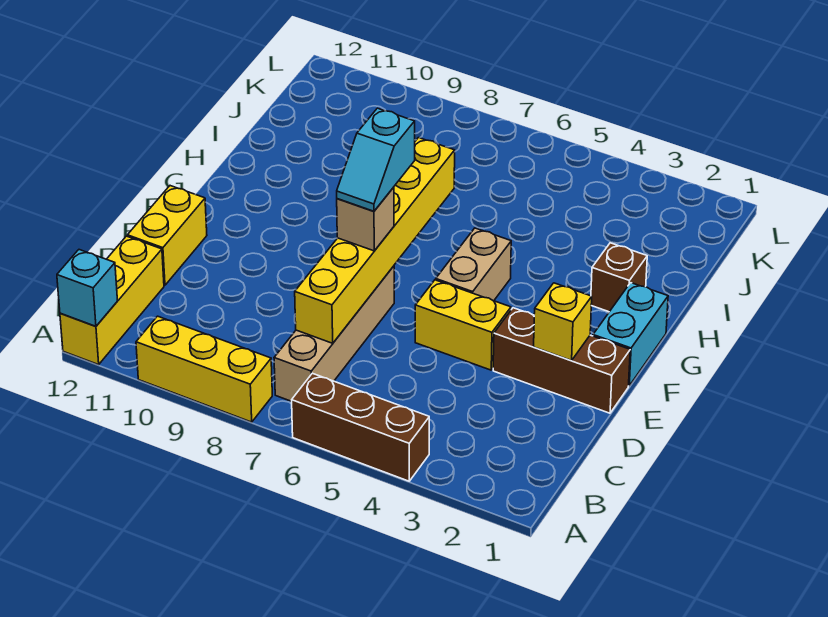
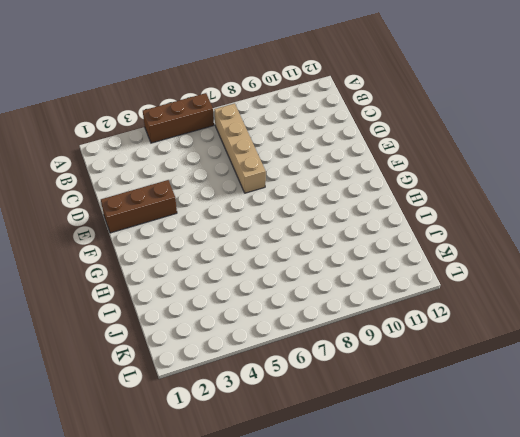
none -> yellow brick A8:A10 level 1
none -> yellow brick A12:C12 level 1
none -> yellow brick D12:E12 level 1

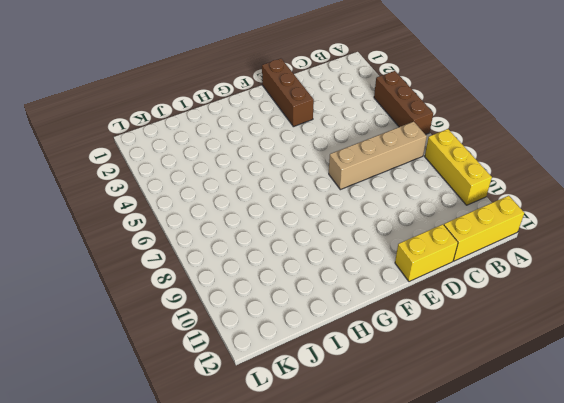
none -> yellow brick E4:E5 level 1
none -> cyan brick F1:G1 level 1
none -> tan brick F5:G5 level 1

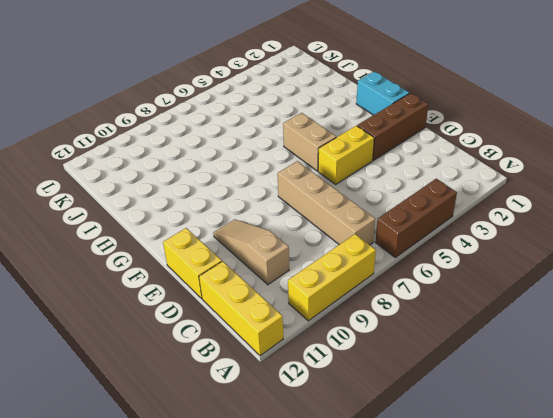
tan slope C10:E10 level 1 top C -> none
none -> brown brick H2 level 1
none -> cyan brick A12 level 2
none -> yellow brick C7:H7 level 2

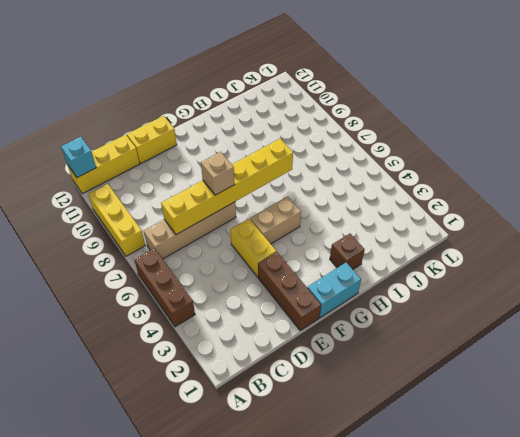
none -> yellow brick E2 level 2
none -> cyan slope E7:F7 level 4 top F

